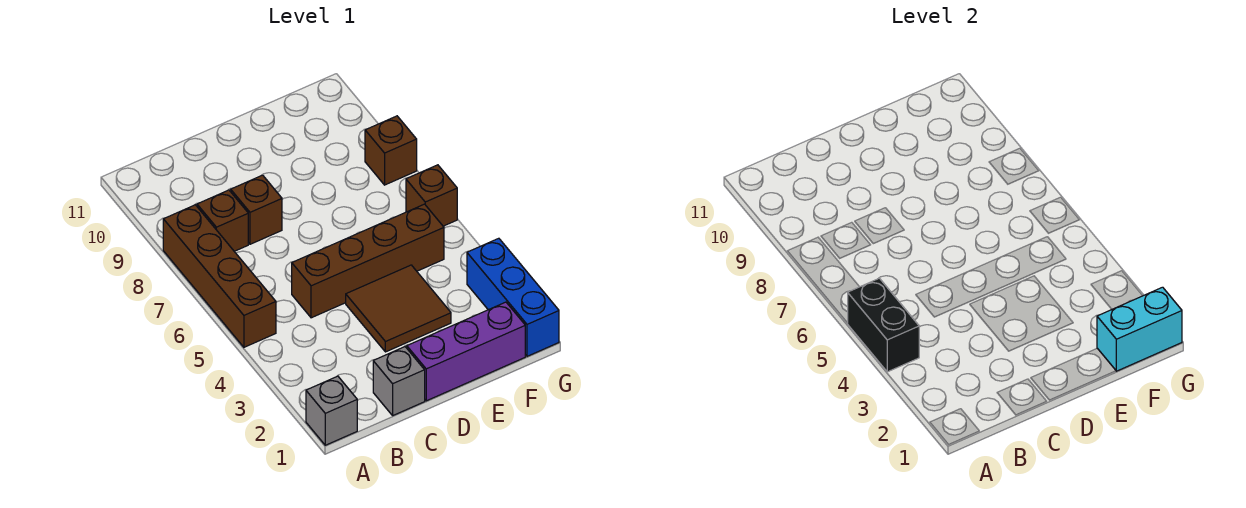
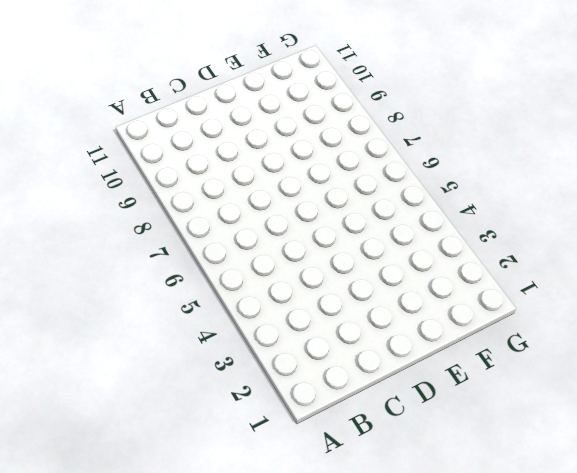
none -> grey brick A1 level 1
none -> brown brick A5:A8 level 1
none -> brown brick B8 level 1

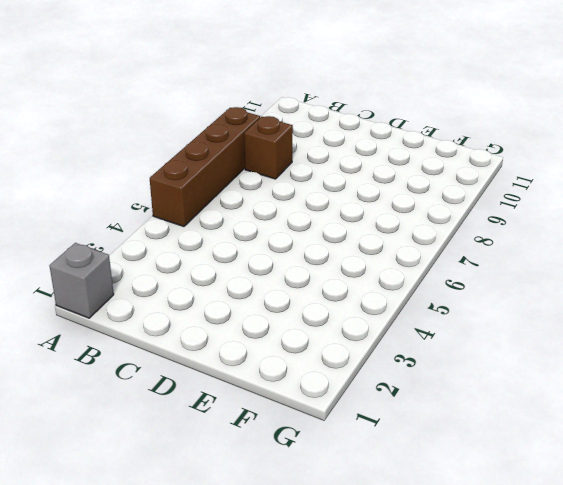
none -> grey brick C1 level 1
none -> brown brick C5:F5 level 1
none -> brown brick C8 level 1

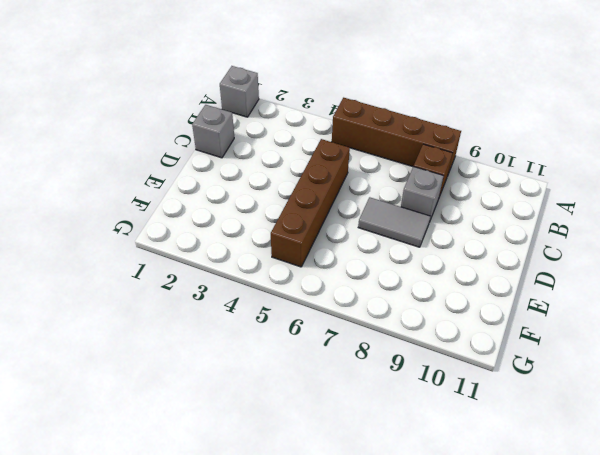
grey brick C8 level 1 -> brown brick C8 level 1
grey tile D7:D8 level 1 -> none
none -> purple brick D1:F1 level 1
none -> brown tile D3:E4 level 1
none -> blue brick G1:G3 level 1

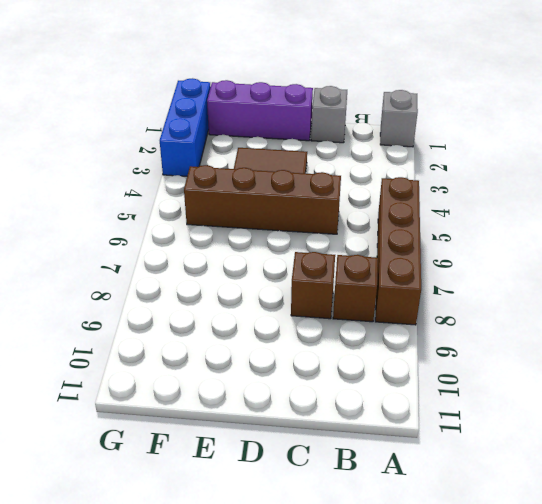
none -> brown brick G6 level 1
none -> brown brick G8 level 1
none -> black brick A4:A5 level 2

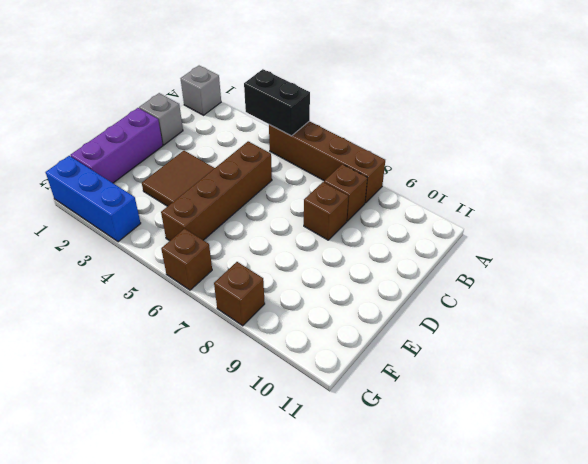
none -> cyan brick F1:G1 level 2

